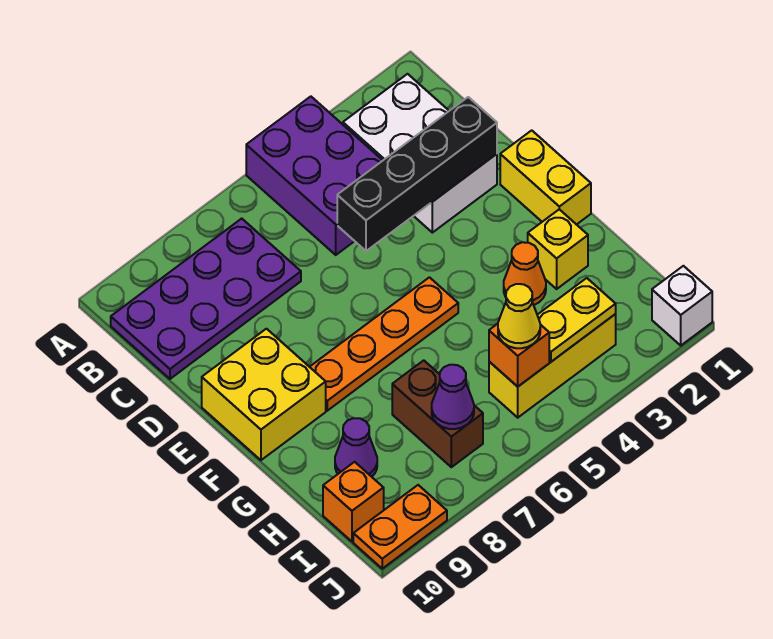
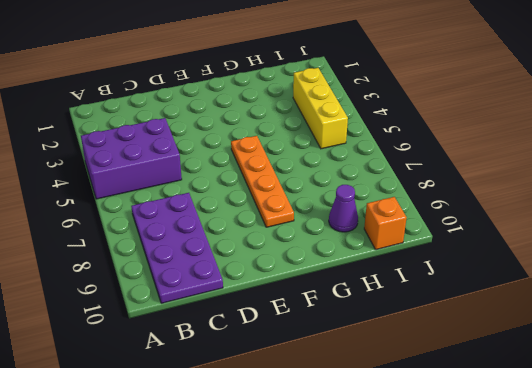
none -> white brick B2:D3 level 1
none -> yellow brick E1:F1 level 1
none -> yellow brick E9:F10 level 1

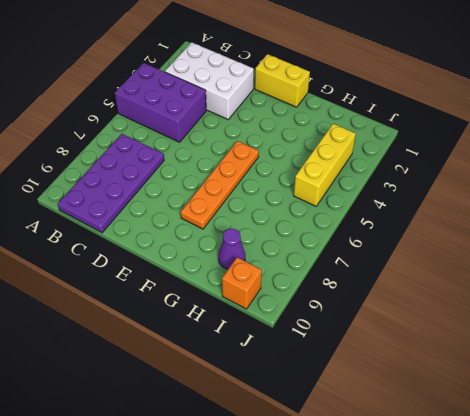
none -> yellow brick E9:F10 level 1
none -> yellow brick G2 level 1
none -> orange cone G3 level 1

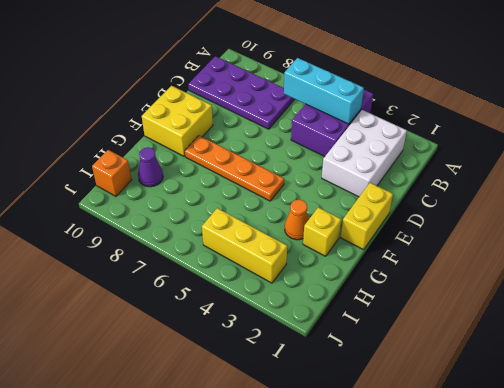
cyan brick B4:B6 level 2 -> none
none -> brown brick H7:I7 level 1
none -> white brick J1 level 1
none -> orange plate J9:J10 level 1

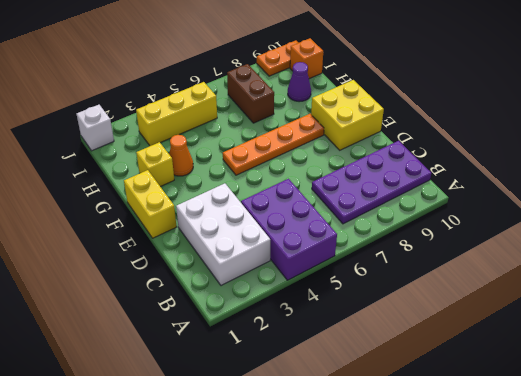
none -> black brick D2:D5 level 2
none -> yellow plate I3:I4 level 2
none -> orange brick I5 level 2

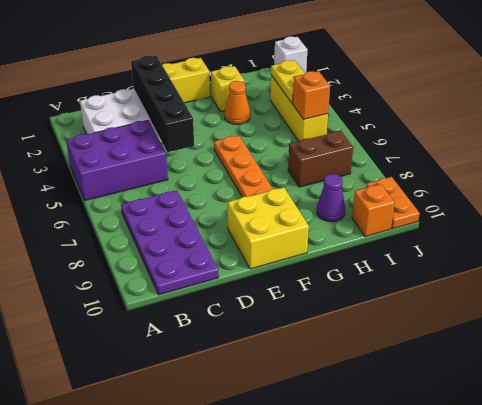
none -> purple cone I7 level 2
none -> yellow cone I5 level 3

